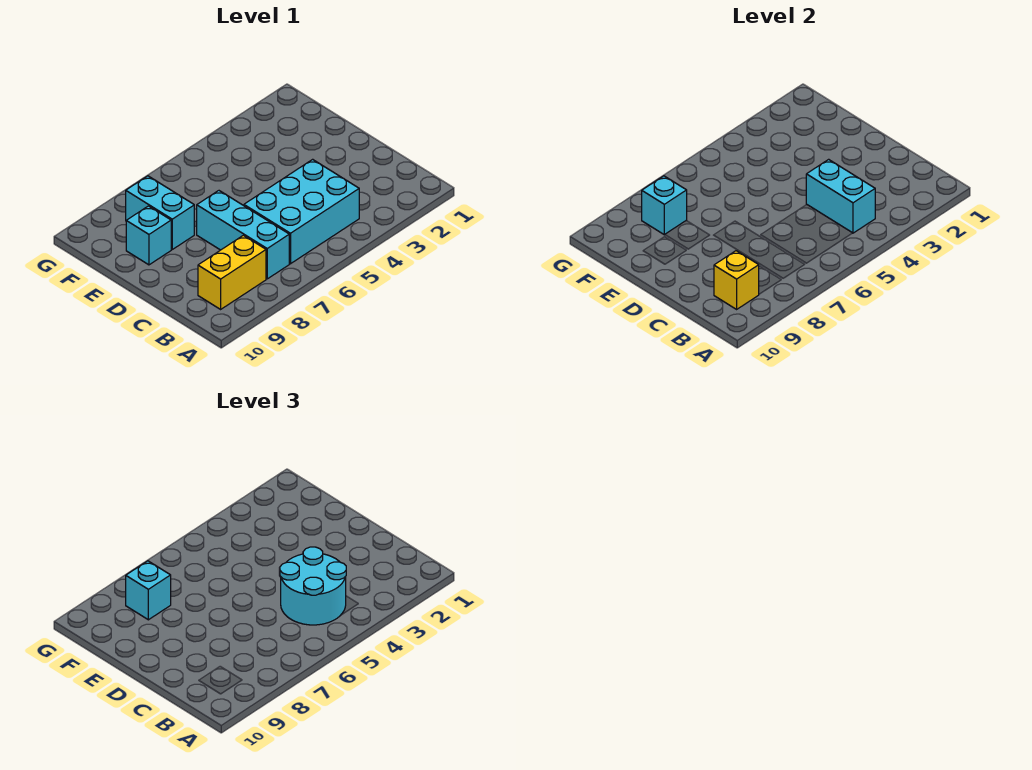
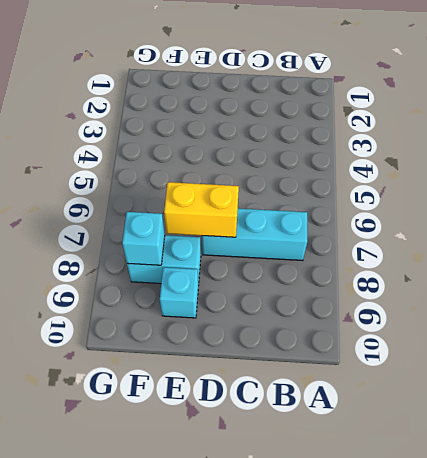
yellow brick D7:E7 level 2 -> yellow brick B8:B9 level 1
none -> cyan brick B4:C6 level 1
none -> cyan brick B4:C4 level 2

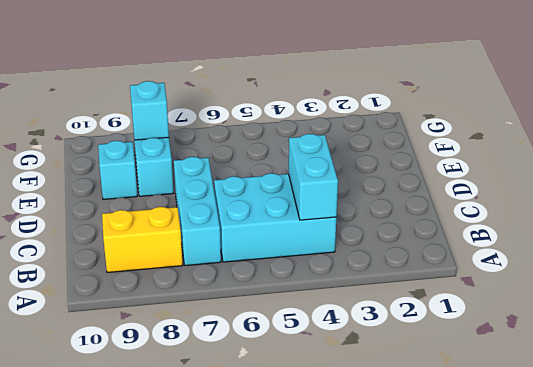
none -> yellow brick B9 level 2
none -> cyan round brick B4:C5 level 3

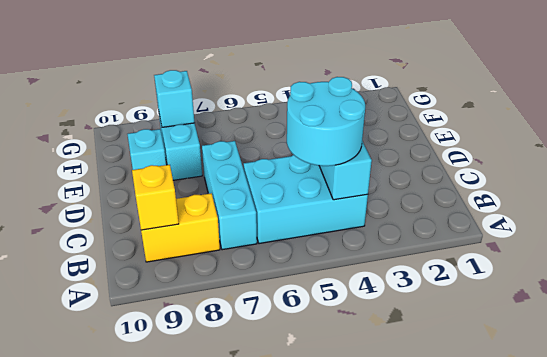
none -> cyan brick F8 level 3

